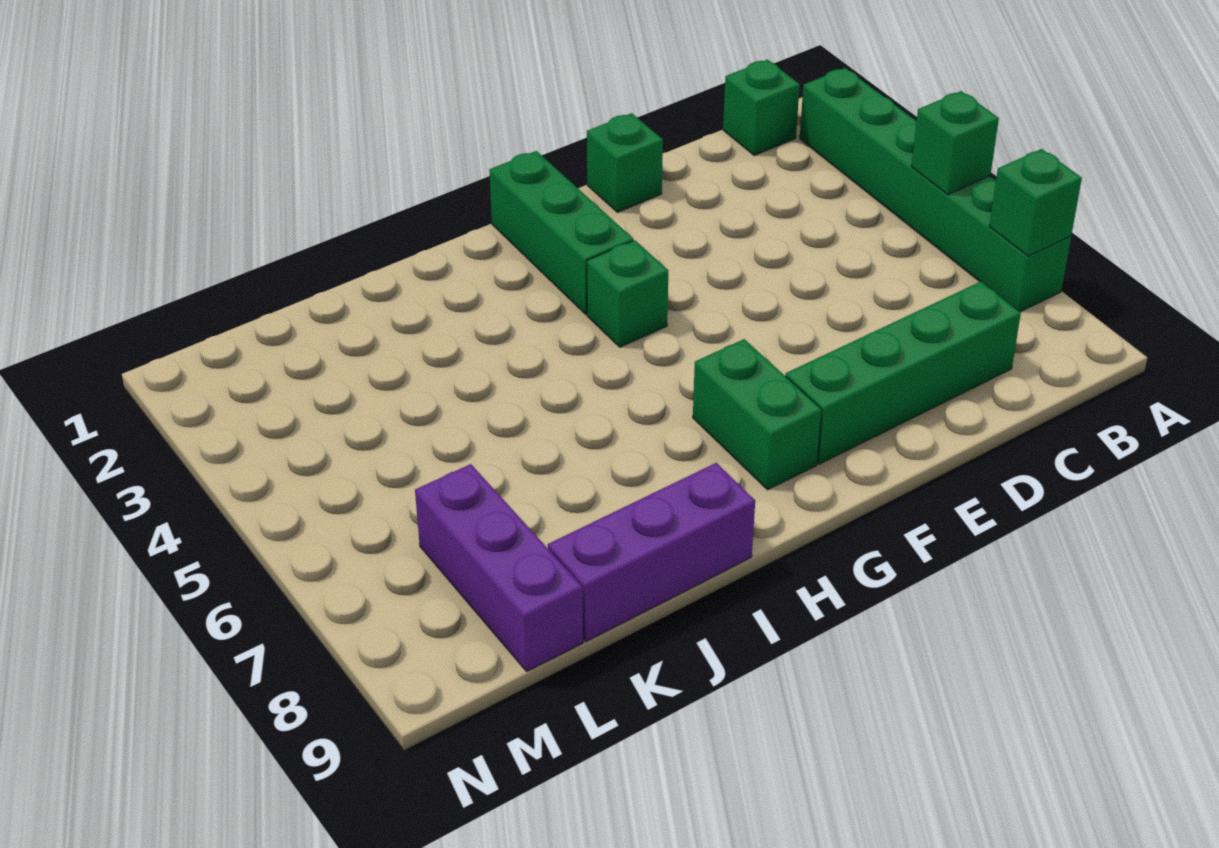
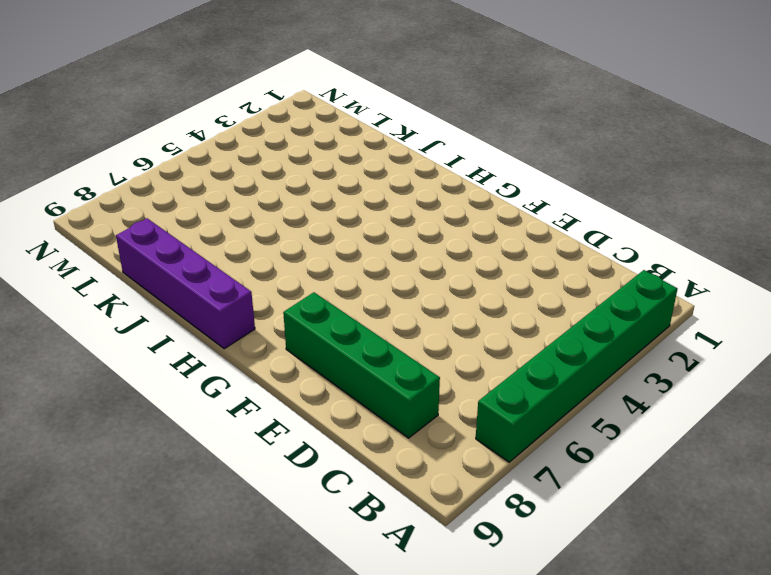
purple brick H9:K9 level 1 -> purple brick I9:K9 level 1
none -> green brick B1 level 1
none -> green brick E1 level 1

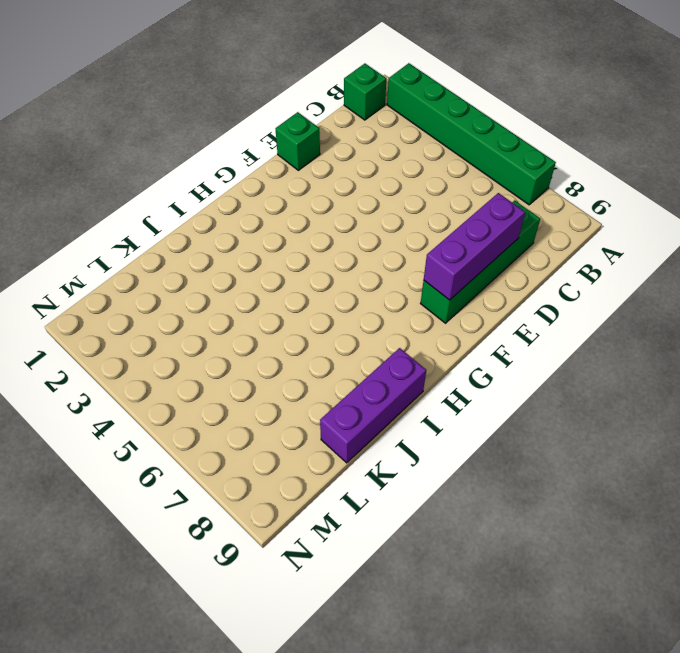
purple brick D8:F8 level 2 -> purple brick L7:L9 level 1
none -> green brick G1:G3 level 1
none -> green brick G4 level 1

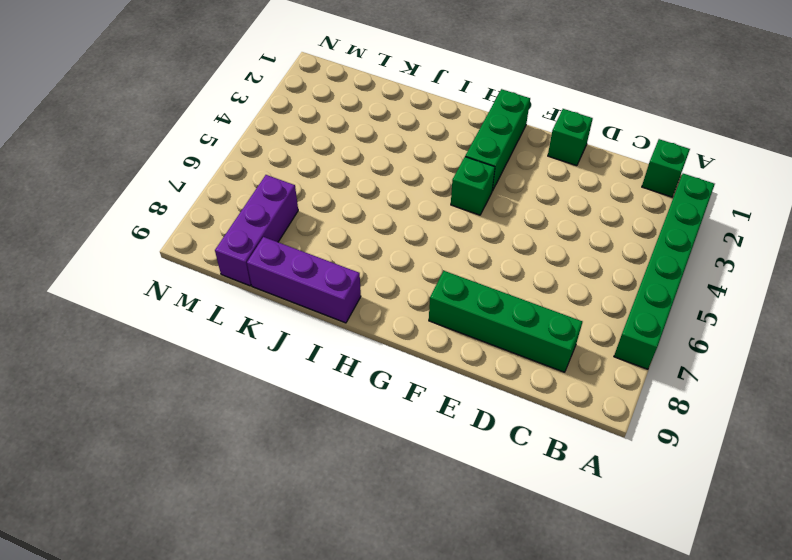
none -> green brick G7:G8 level 1
none -> green brick A5 level 2

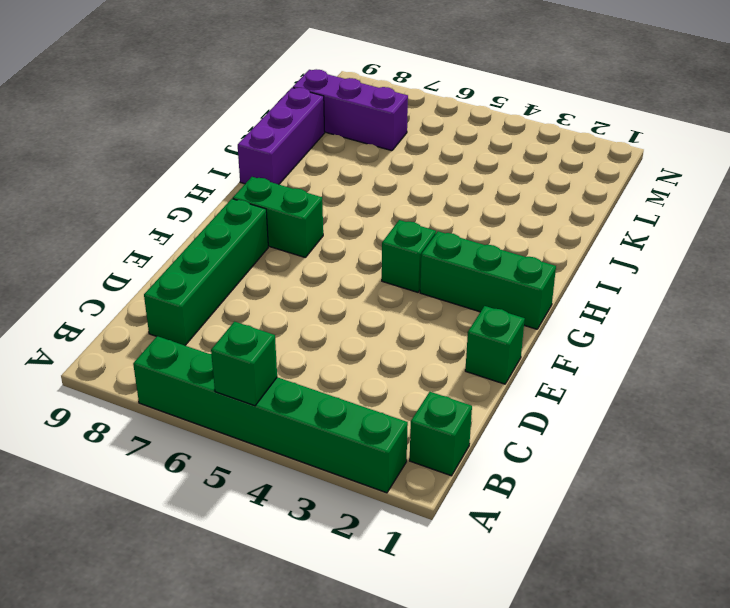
none -> green brick A7 level 2

